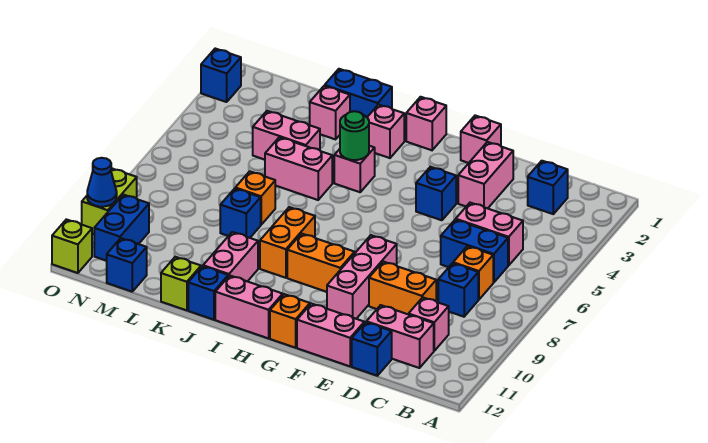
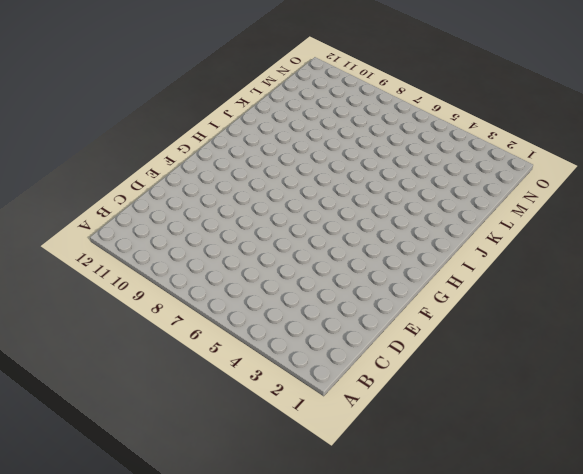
none -> blue brick C2 level 1
none -> pink brick C5:D5 level 1
none -> blue brick C6:D6 level 1
none -> orange brick C7 level 1

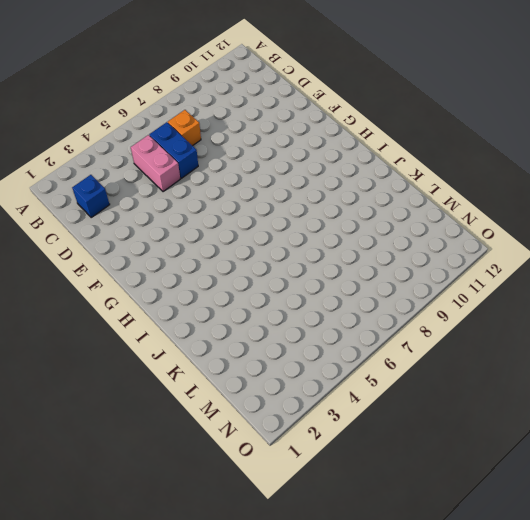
none -> blue brick C8 level 1
none -> pink brick C10 level 1
none -> pink brick C11:D11 level 1
none -> orange brick D9:E9 level 1

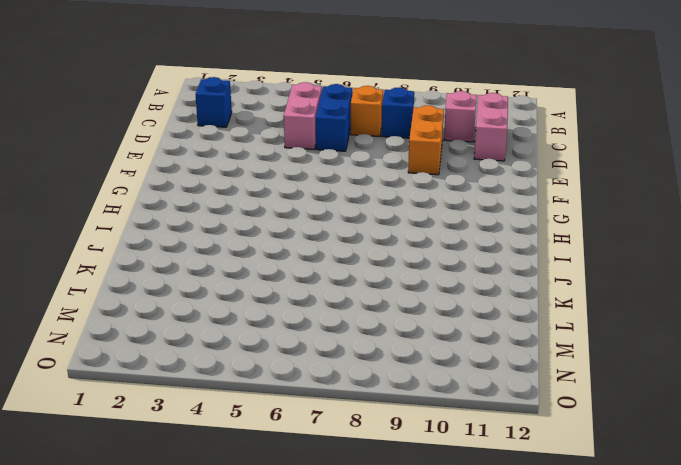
none -> blue brick D12 level 1
none -> pink brick E2:E3 level 1
none -> pink brick E12:F12 level 1
none -> pink brick F1 level 1

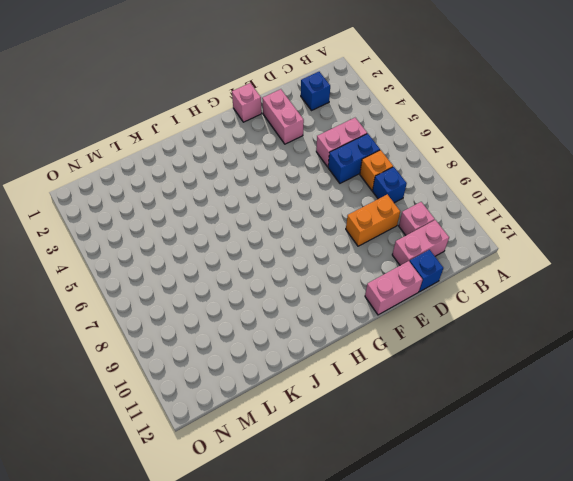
none -> blue brick F4 level 1
none -> pink brick F8:F10 level 1
none -> orange brick G9:H9 level 1
none -> orange brick G12 level 1

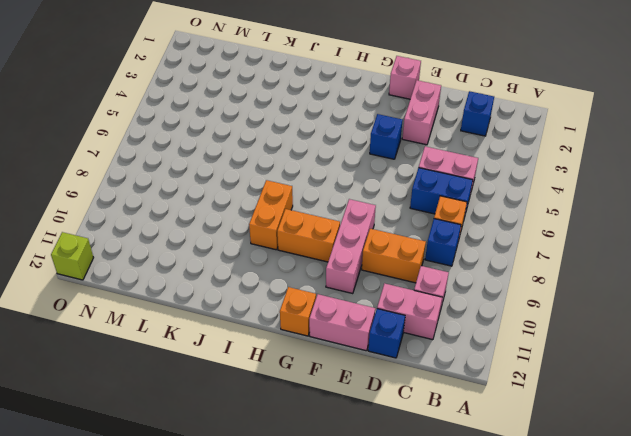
none -> pink brick H1 level 1
none -> pink brick H12:I12 level 1
none -> pink brick I2 level 1
none -> pink brick I4 level 1

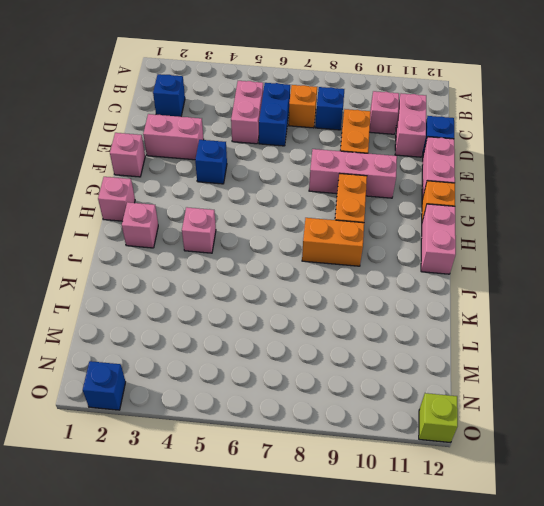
none -> blue brick J1:K1 level 1
none -> pink brick J5:K5 level 1
none -> pink brick J10:J11 level 1
none -> blue brick J12 level 1

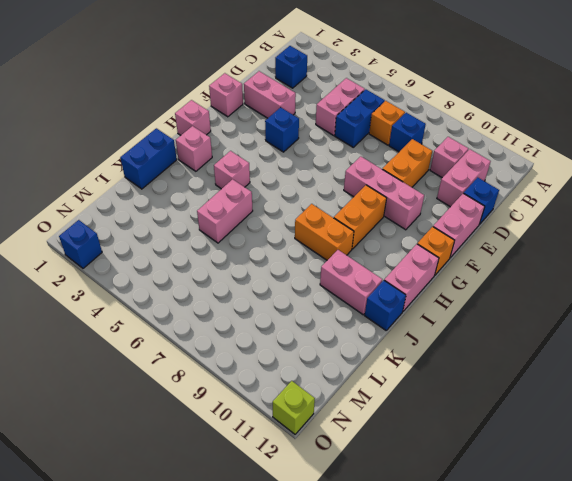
none -> pink brick K2 level 1
none -> pink brick K4:L4 level 1
none -> orange brick K7 level 1
none -> blue brick K8 level 1

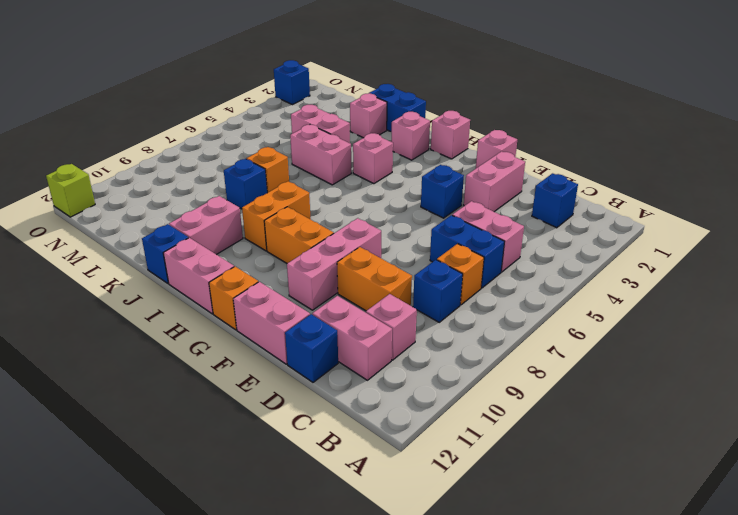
none -> lime brick K12 level 1
none -> blue brick M12 level 1
none -> blue brick N10:N11 level 1
none -> lime brick O9:O10 level 1

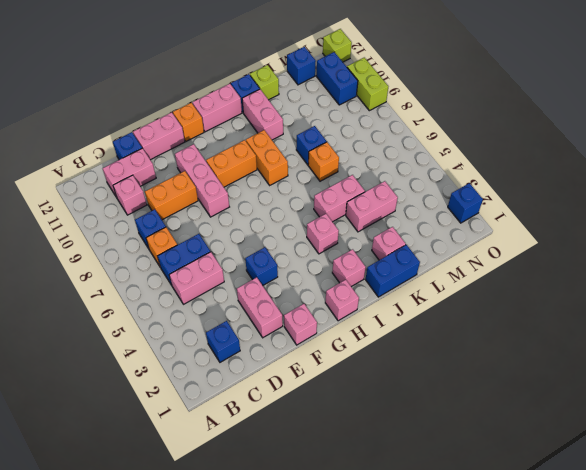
none -> green round brick I4 level 2
none -> blue cone O10 level 2

